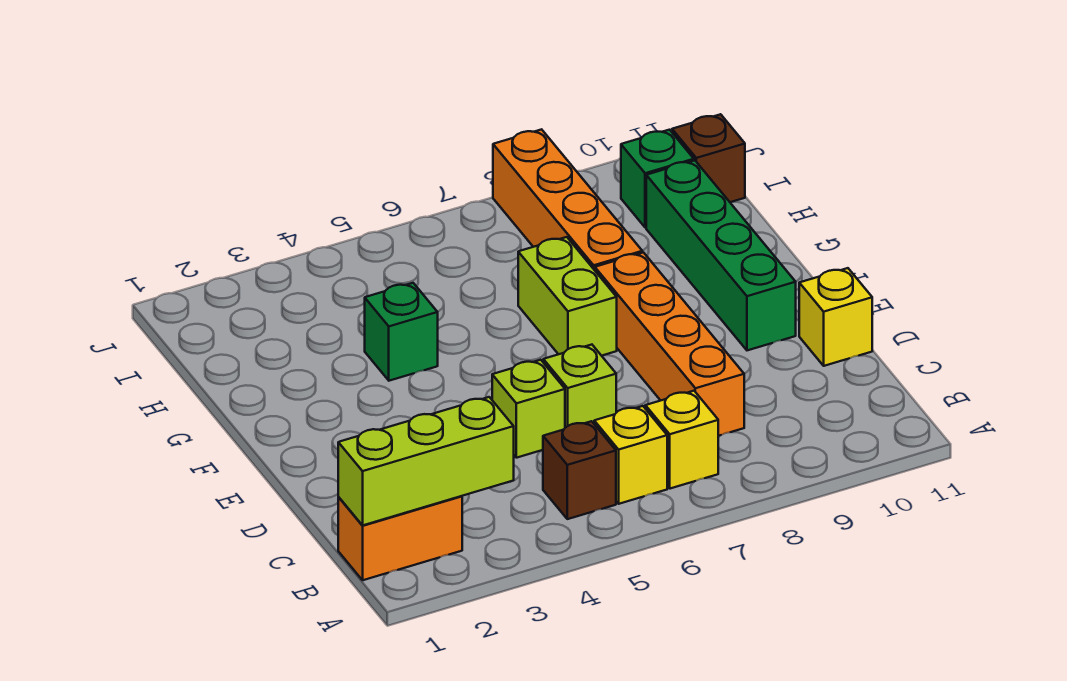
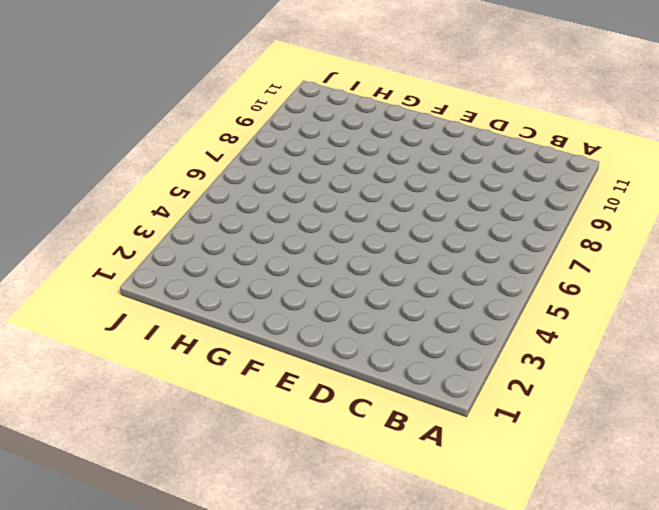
none -> orange brick B1:B2 level 1
none -> brown brick B5 level 1
none -> yellow brick B6 level 1

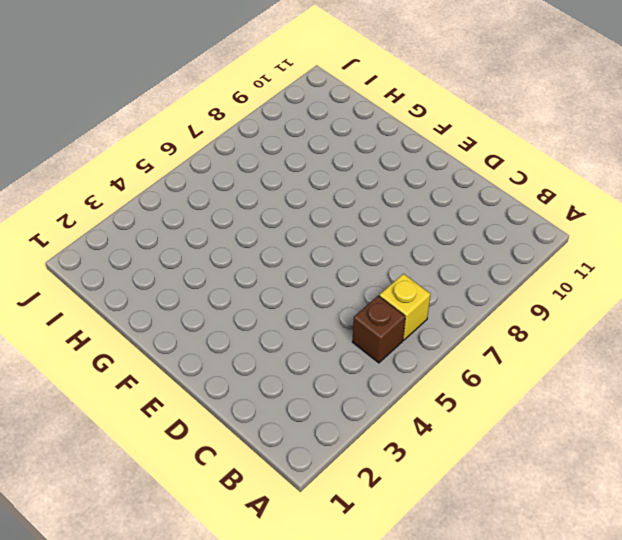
none -> orange brick B1:B2 level 1
none -> yellow brick B7 level 1
none -> orange brick C8:F8 level 1

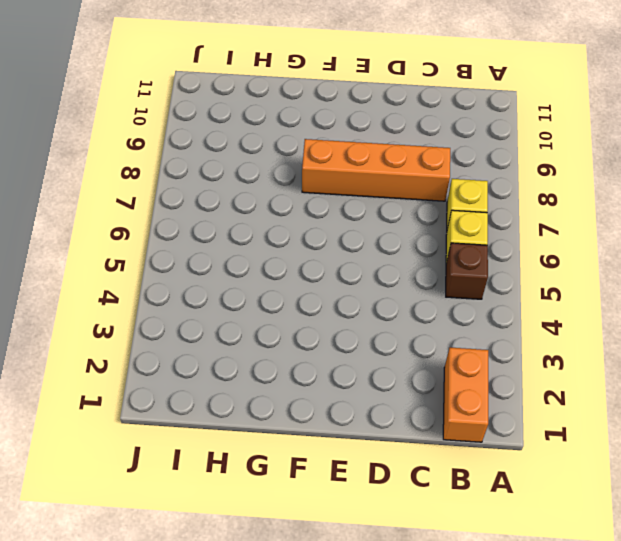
none -> lime brick D5 level 1
none -> lime brick D6 level 1
none -> yellow brick D11 level 1

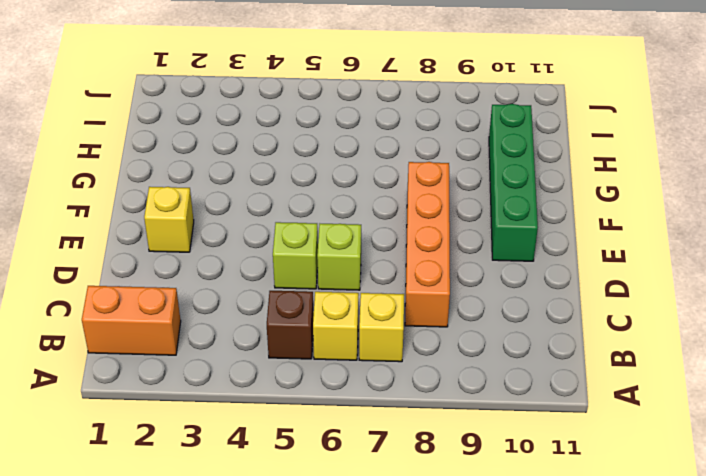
yellow brick E2 level 1 -> yellow brick D11 level 1
none -> lime brick F7:G7 level 1
none -> green brick G4 level 1
none -> orange brick G8:J8 level 1

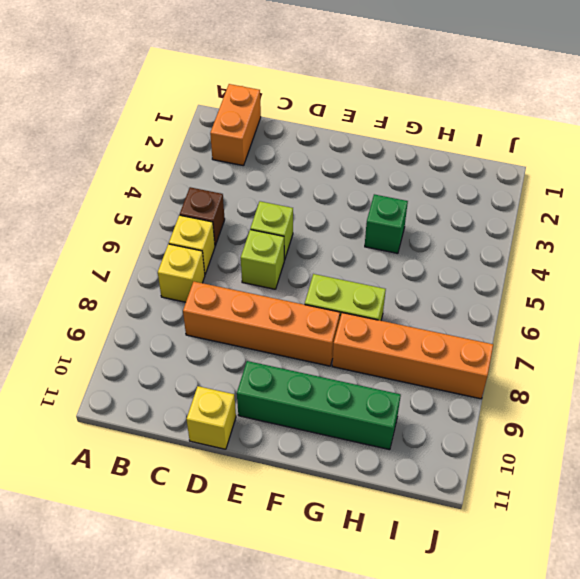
none -> green brick I10 level 1
none -> brown brick I11 level 1
none -> lime brick B1:B3 level 2

